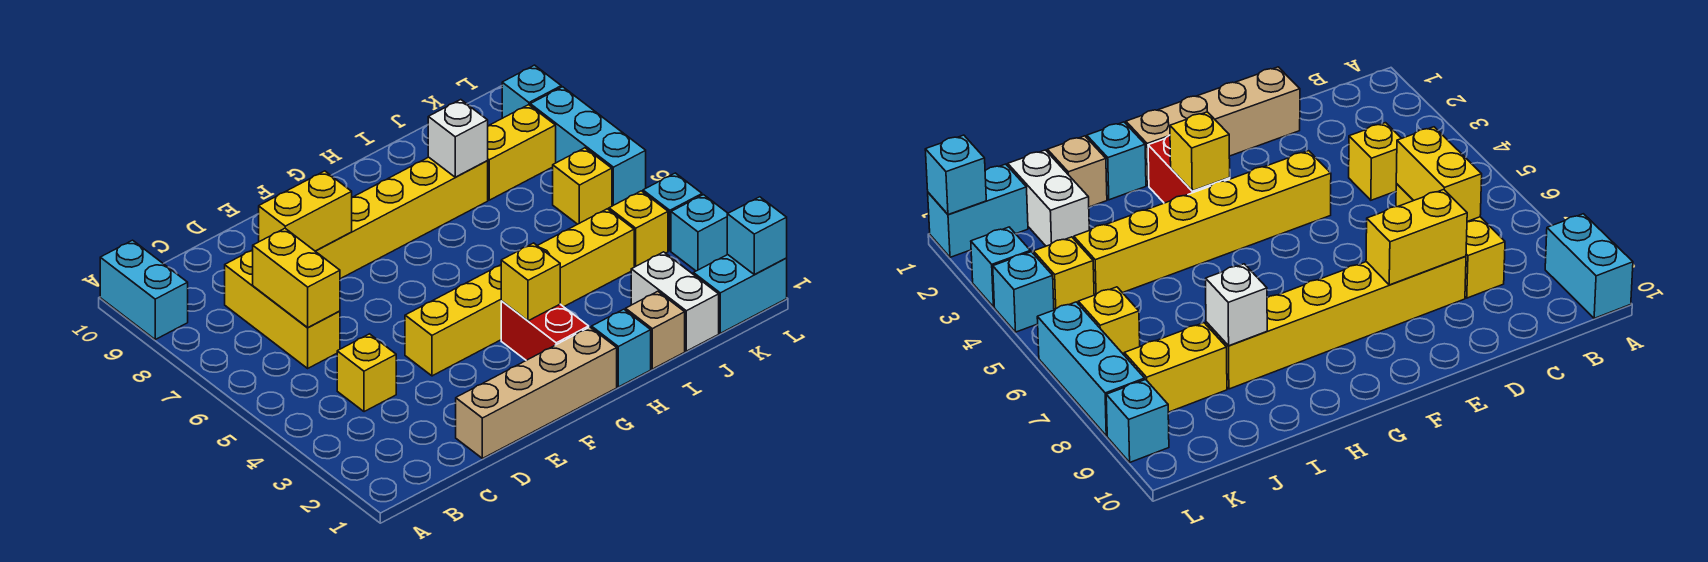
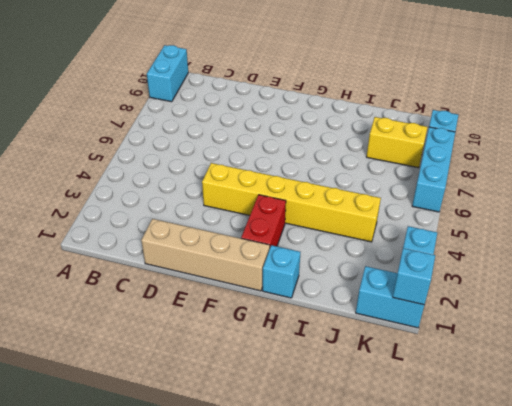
none -> yellow brick C4 level 1
none -> yellow brick C6:C8 level 1
none -> yellow brick D8:I8 level 1

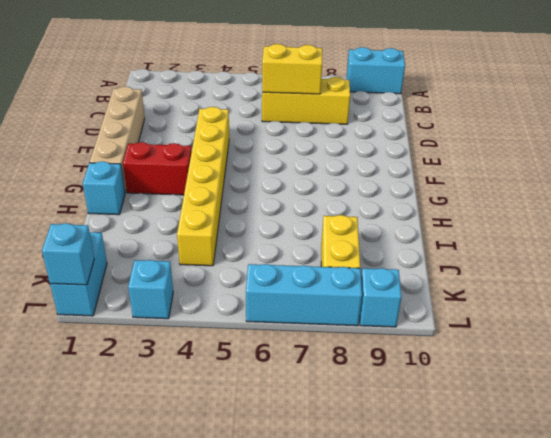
none -> yellow brick C4 level 1
none -> yellow brick D8:I8 level 1
none -> tan brick I1 level 1

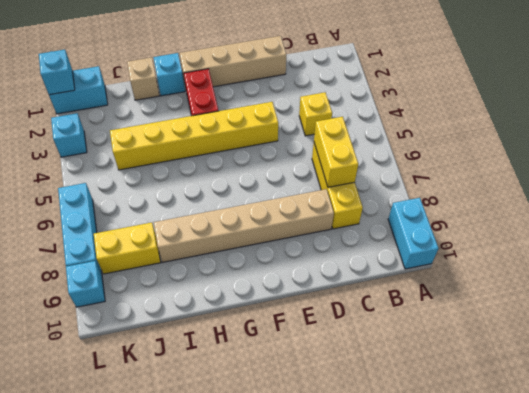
tan brick D8:I8 level 1 -> yellow brick D8:I8 level 1
none -> white brick J1:J2 level 1
none -> yellow brick K4 level 1
none -> yellow brick K6 level 1

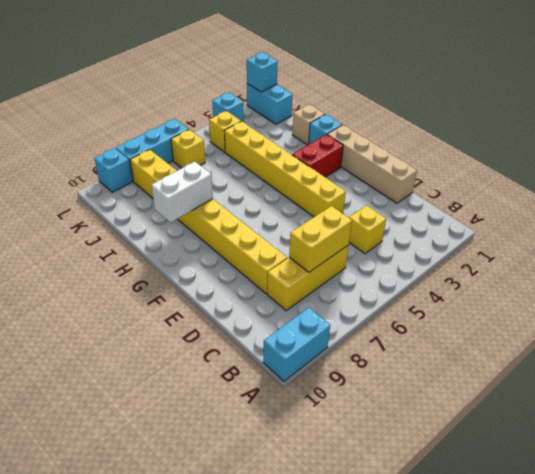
white brick H8:H9 level 2 -> white brick J1:J2 level 1
none -> cyan brick L4 level 1
none -> yellow brick D8:E8 level 2
none -> yellow brick G3 level 2

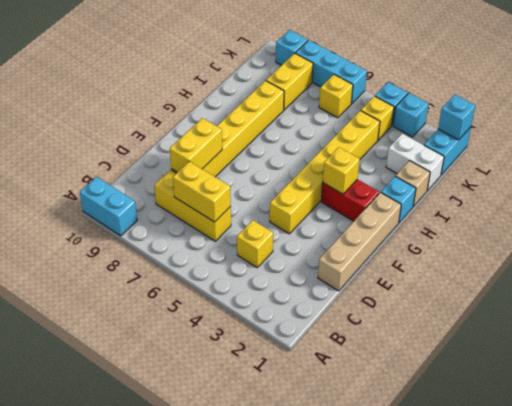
none -> white brick I8 level 2

